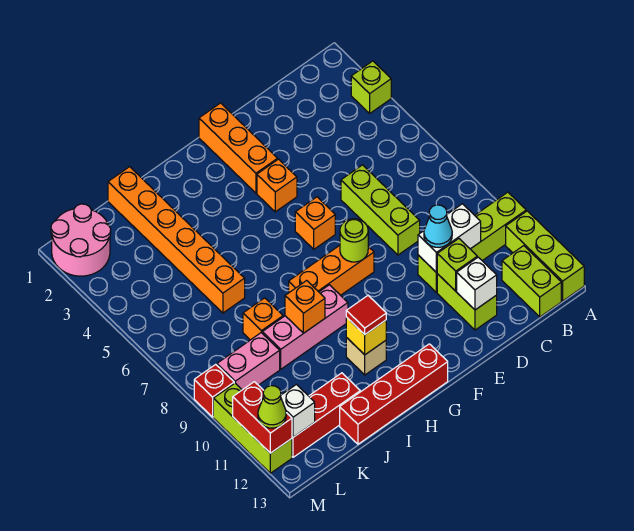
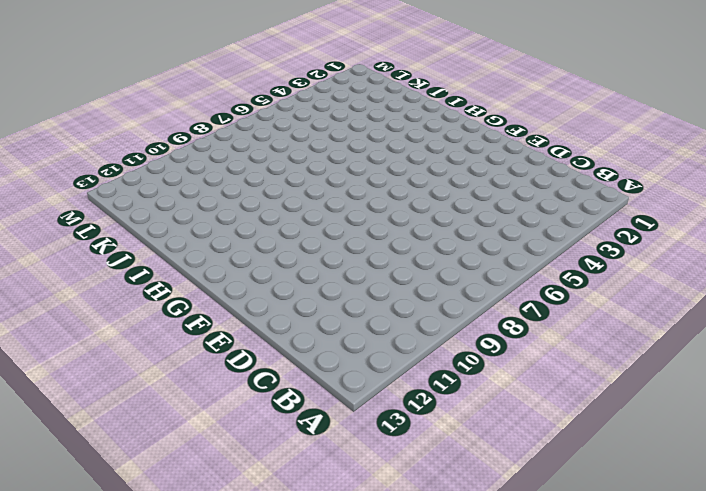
none -> lime brick A3 level 1
none -> lime brick A10:D10 level 1
none -> lime brick A11:A13 level 1
none -> lime brick B12:B13 level 1

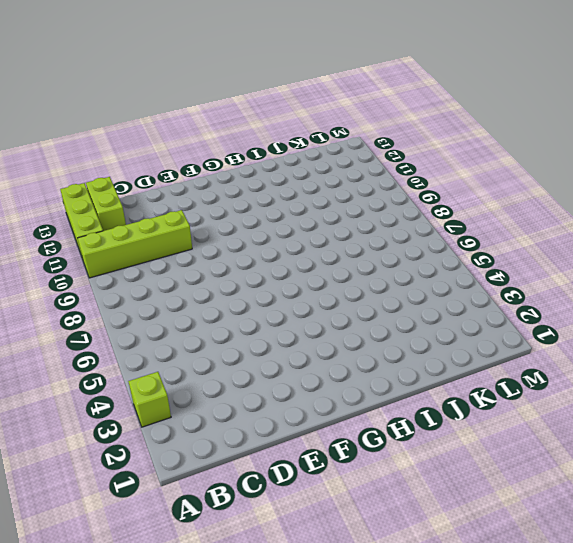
none -> lime brick D6:D8 level 1
none -> lime brick D11:D12 level 1
none -> orange brick F1:F3 level 1
none -> orange brick F4 level 1

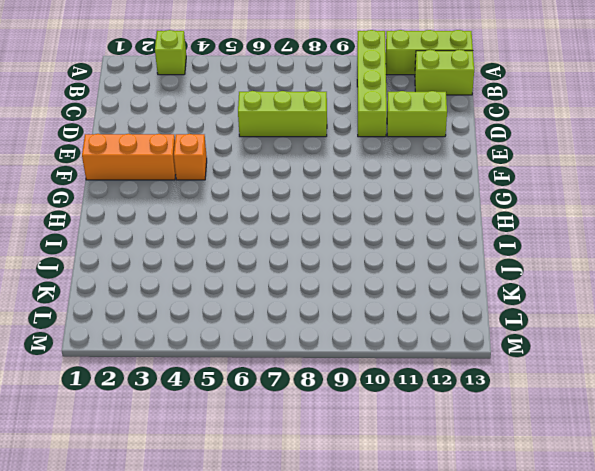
none -> orange brick F6 level 1
none -> orange brick F8:H8 level 1
none -> red brick G13:J13 level 1
none -> pink brick H9:J9 level 1

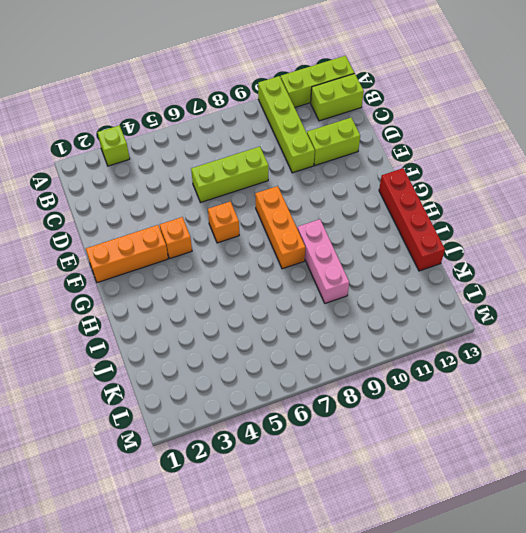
none -> tan brick H11 level 1
none -> orange brick J1:J6 level 1
none -> orange brick J8 level 1
none -> red brick J12:L12 level 1

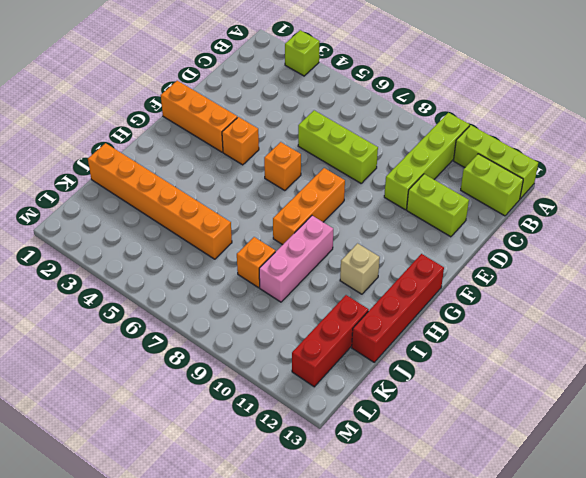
none -> pink brick K9:L9 level 1
none -> pink round brick L1:M2 level 1
none -> red brick M9 level 1
none -> lime brick M10:M12 level 1

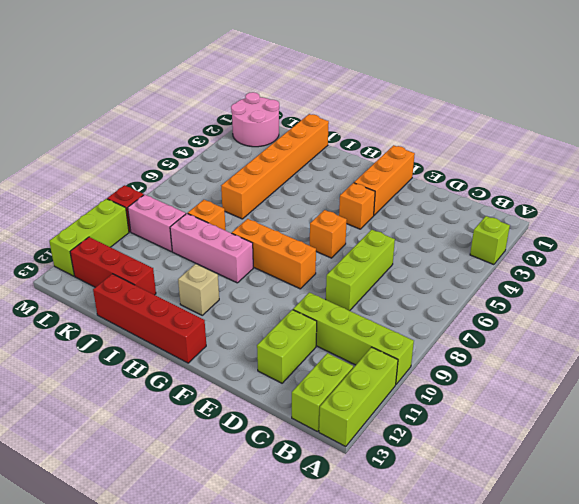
none -> white brick C10:D10 level 2
none -> lime brick D11 level 2
none -> white brick D12 level 2
none -> lime round brick F8 level 2

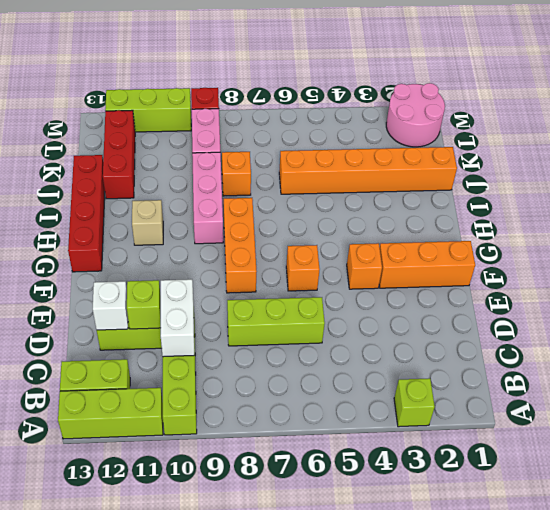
none -> lime round brick F8 level 2
none -> yellow brick H11 level 2
none -> orange brick I9 level 2
none -> white brick L12 level 2

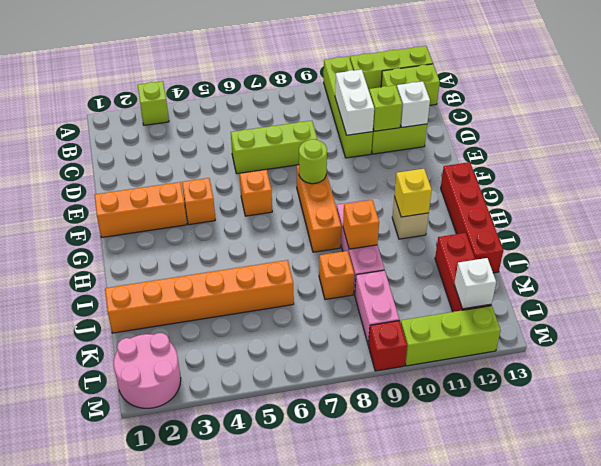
none -> red brick M11:M12 level 2
none -> cyan cone D10 level 3
none -> red tile H11 level 3
none -> lime cone M12 level 3

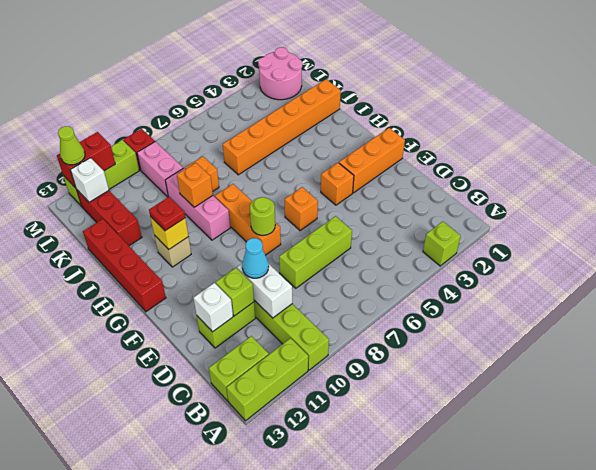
red plate H11 level 3 -> red tile H11 level 3

